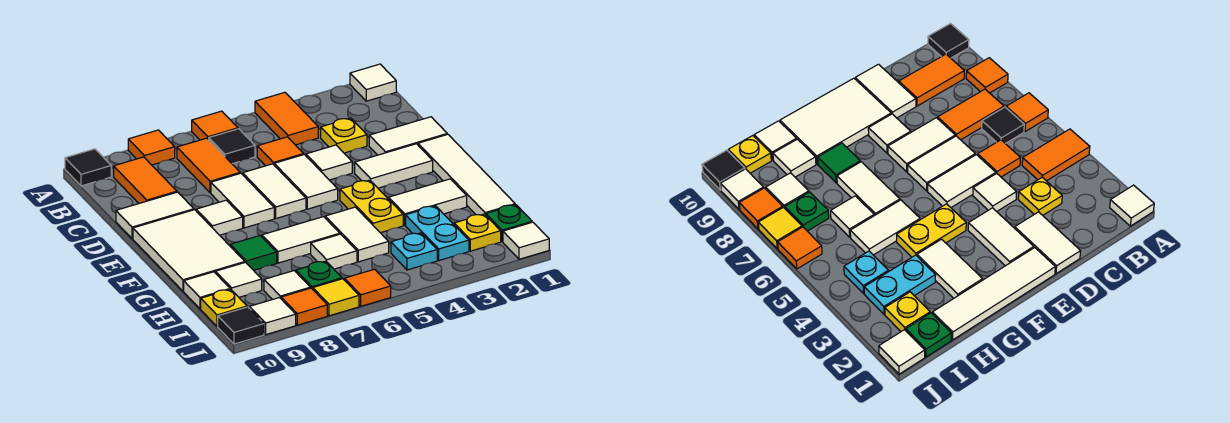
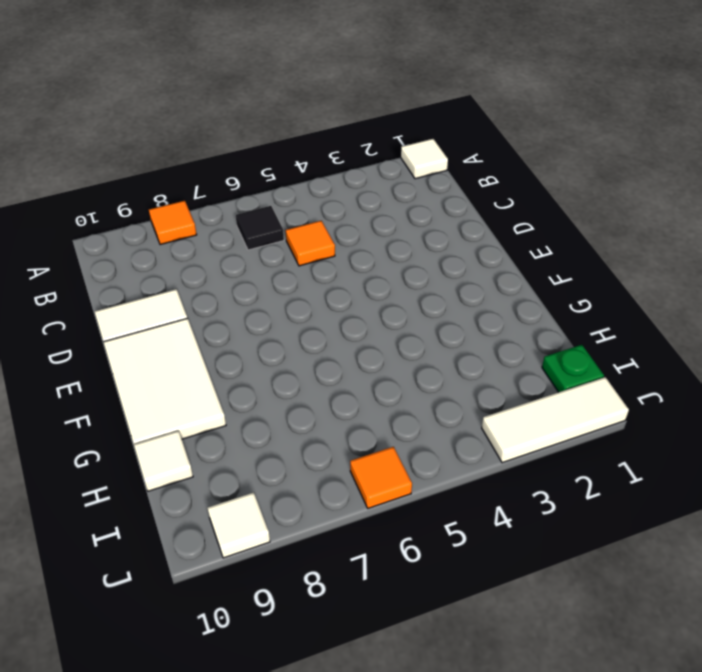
white tile J1:J3 level 1 -> white tile J1 level 1
none -> orange tile A4:B4 level 1
none -> orange tile A6 level 1
none -> black tile A10 level 1
none -> orange tile B7:C7 level 1

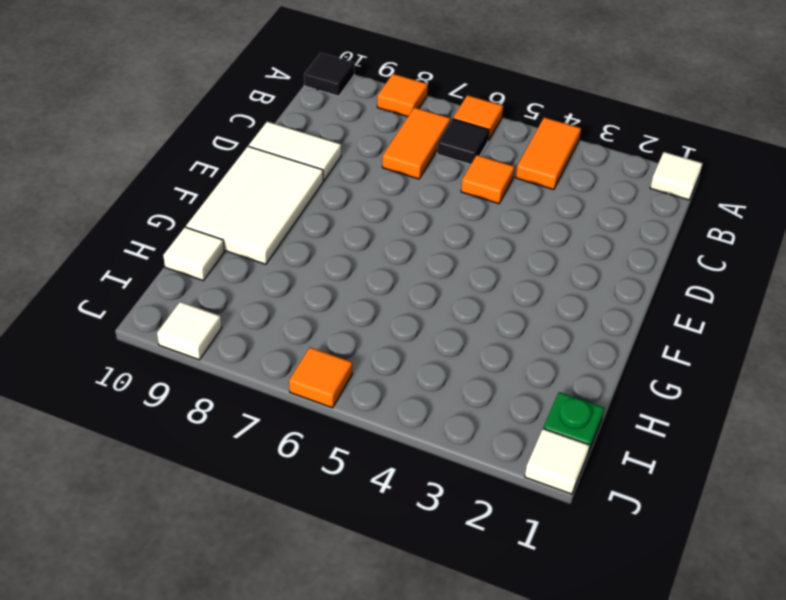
none -> orange tile B9:C9 level 1
none -> yellow plate C3 level 1
none -> white tile D1:D2 level 1
none -> white tile D4 level 1

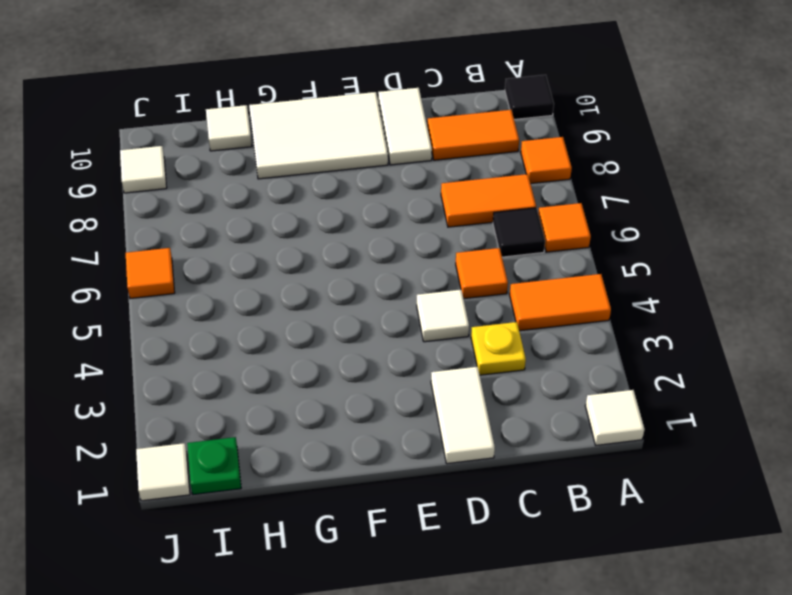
none -> white tile D5:E5 level 1
none -> white tile D6:E6 level 1
none -> white tile D7:E7 level 1
none -> white tile E1:H1 level 1

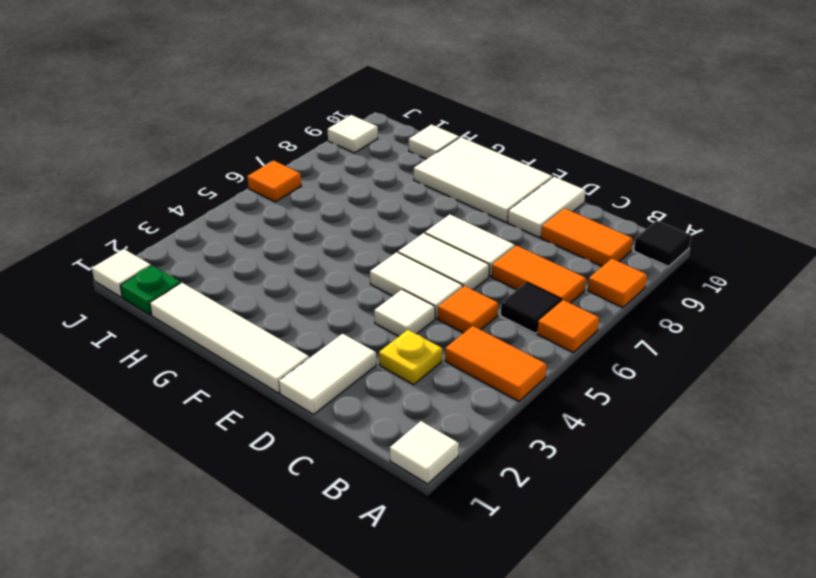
none -> white tile E2:E3 level 1
none -> white tile E8 level 1
none -> yellow plate F4:G4 level 1
none -> white tile G2:G3 level 1

